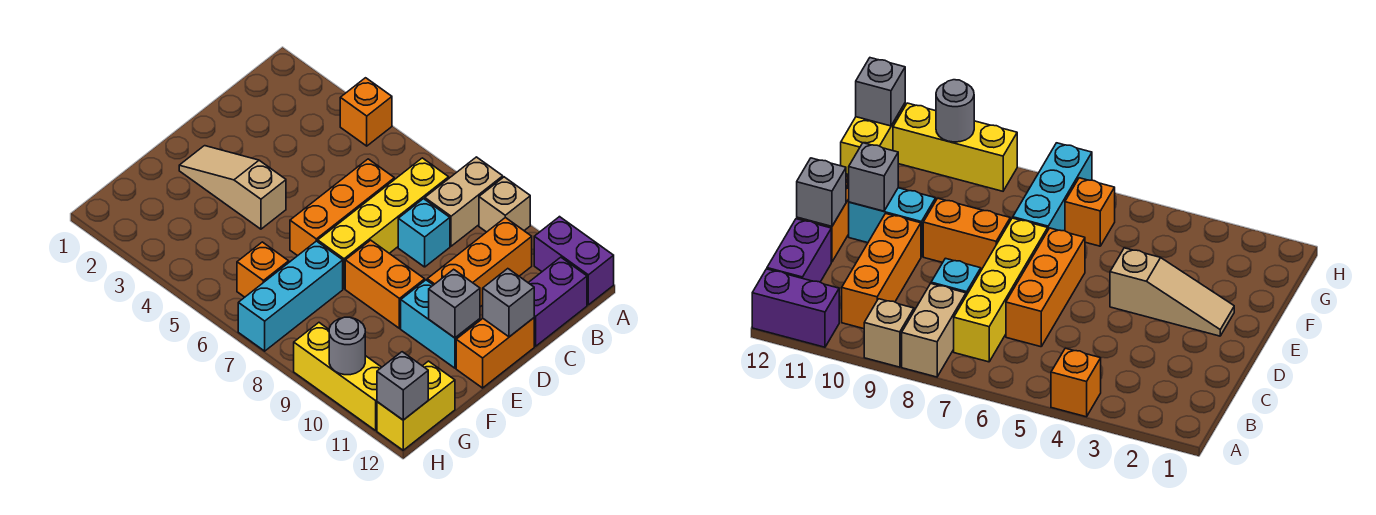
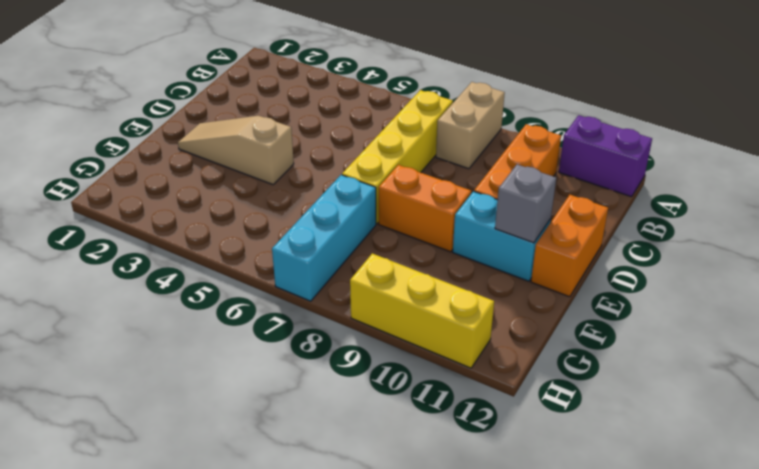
none -> orange brick A4 level 1
none -> tan brick A9 level 1
none -> purple brick B12:C12 level 1

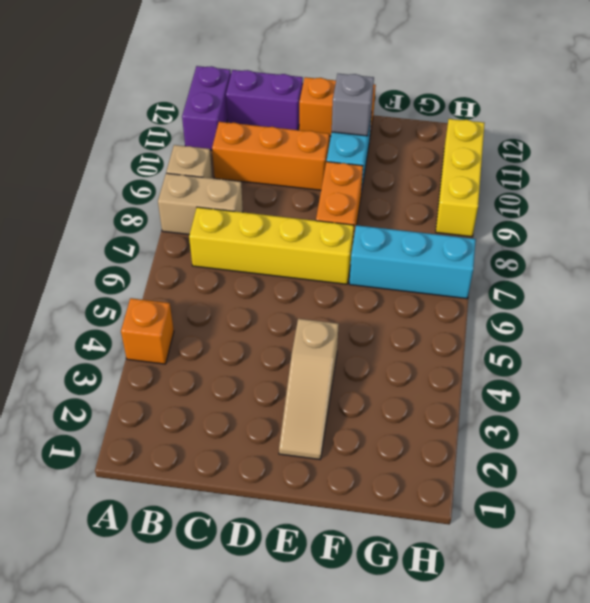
none -> orange brick C6:E6 level 1
none -> cyan brick C8 level 1
none -> orange brick G6 level 1

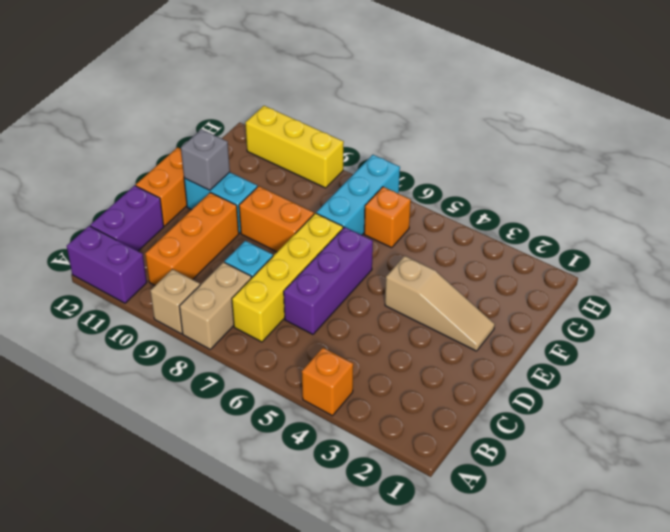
purple brick C6:E6 level 1 -> orange brick C6:E6 level 1
none -> yellow brick G12:H12 level 1
none -> grey brick D12 level 2
none -> grey round brick H10 level 2

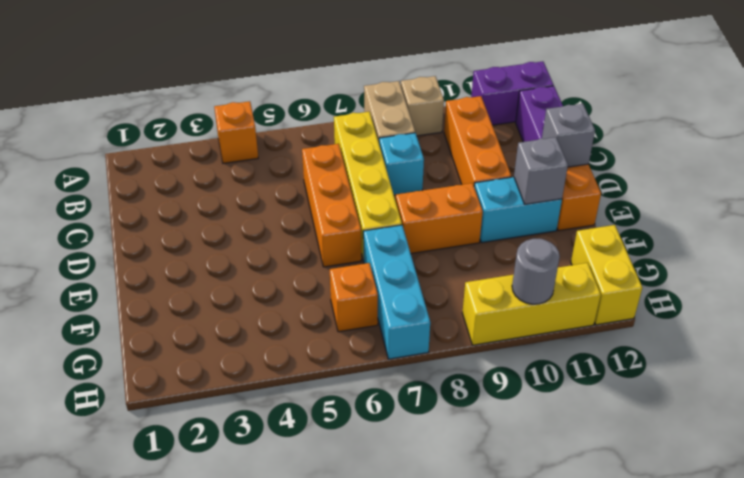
none -> tan slope E2:E4 level 1 top 4
none -> grey brick H12 level 2

